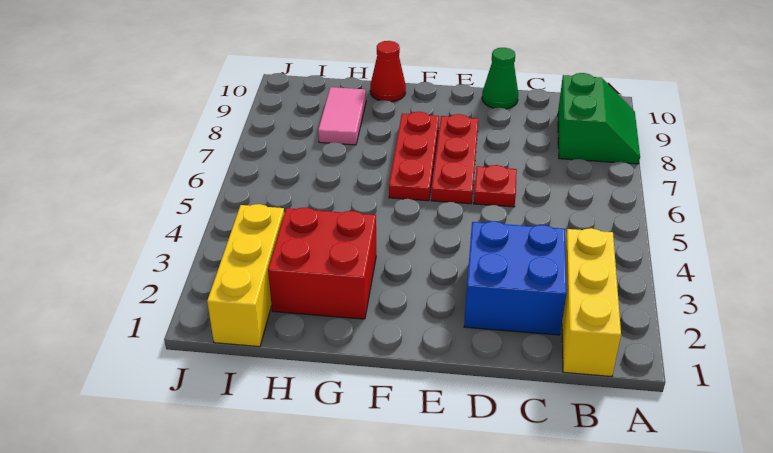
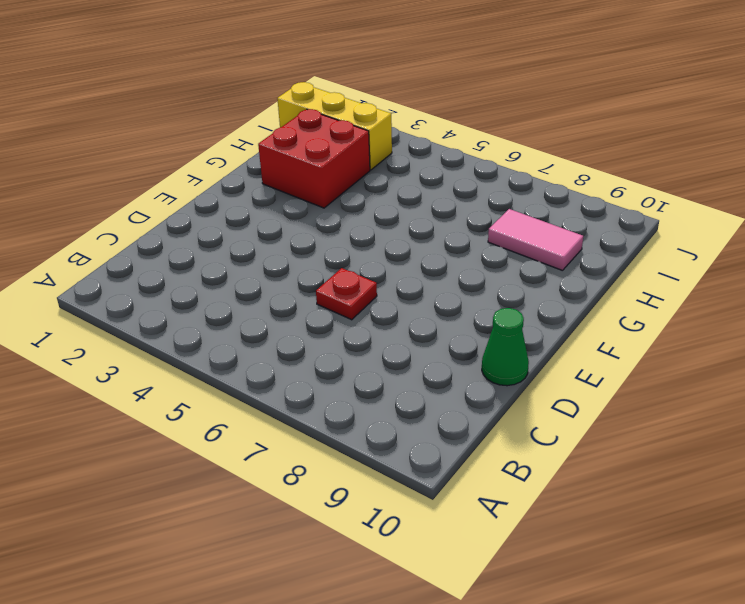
none -> green slope A8:B9 level 1 top B
none -> yellow brick B1:B3 level 1

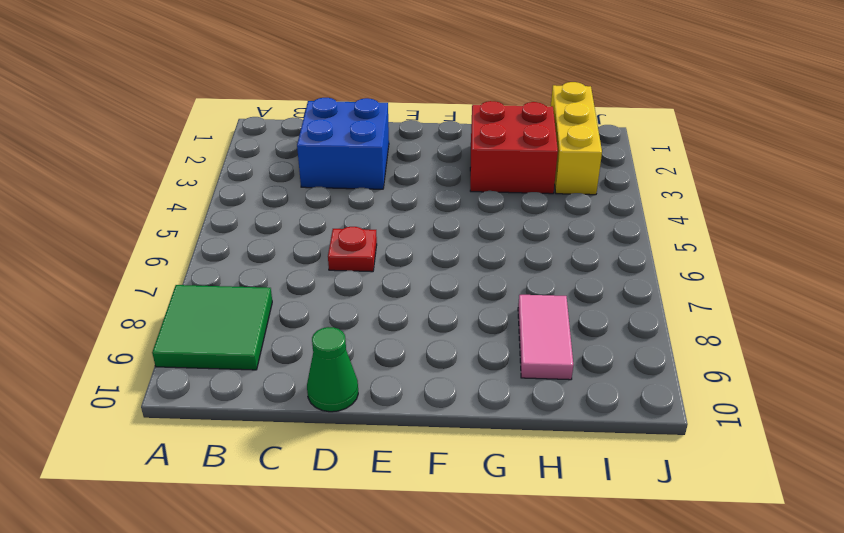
green tile A8:B9 level 1 -> green slope A8:B9 level 1 top B
none -> yellow brick B1:B3 level 1
none -> red plate E6:E8 level 1

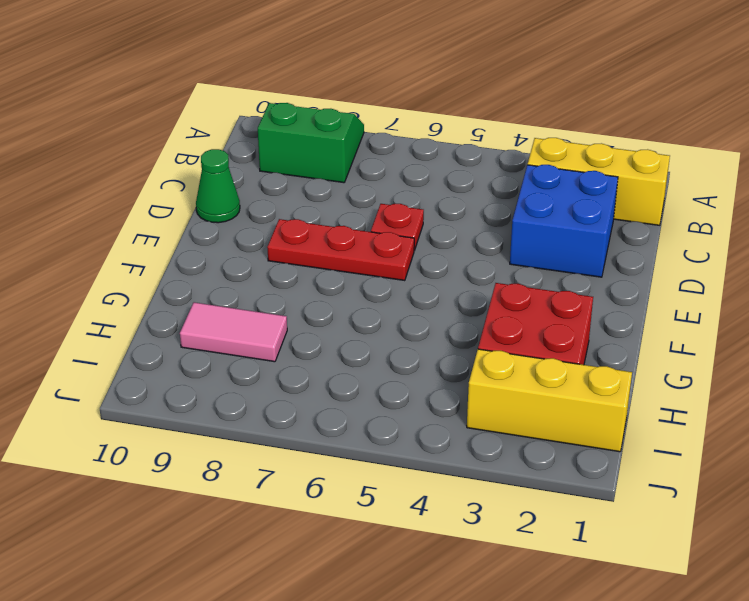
none -> red plate F6:F8 level 1
none -> red cone G10 level 1

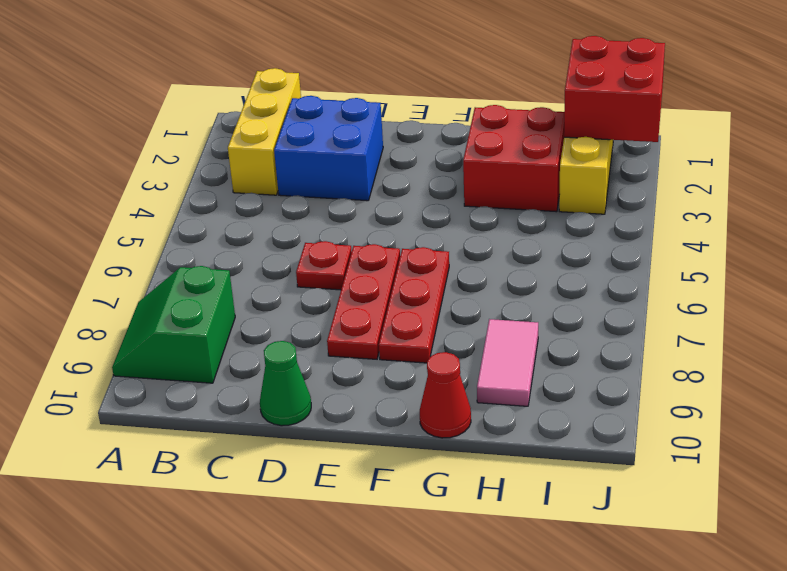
red brick I1:J2 level 2 -> none

